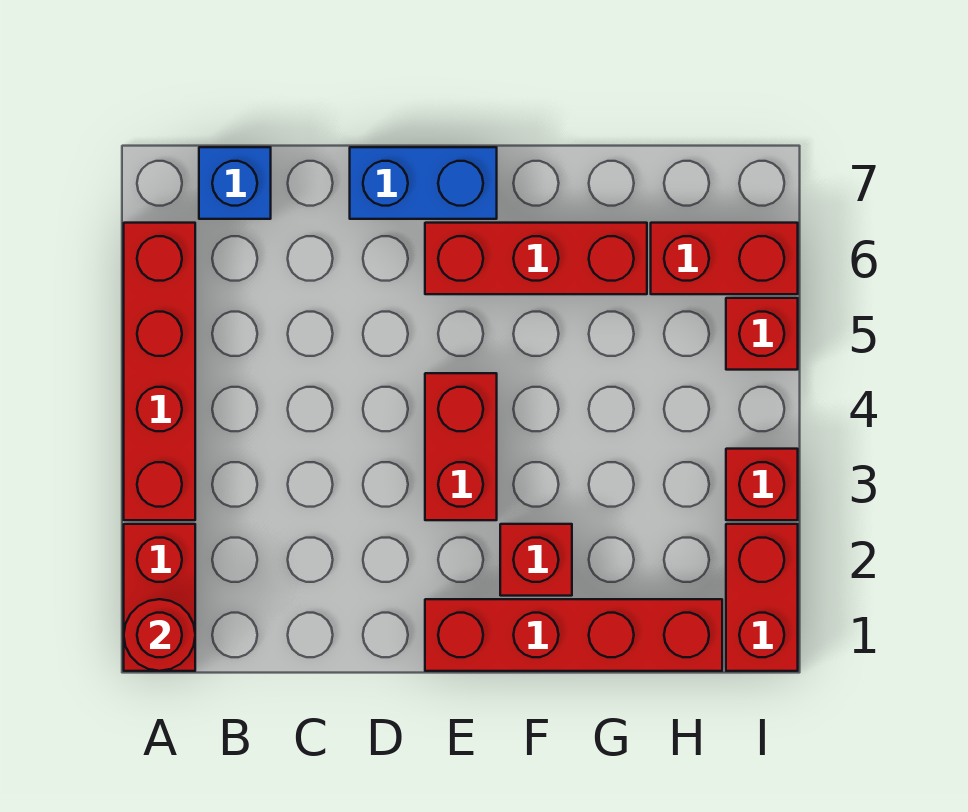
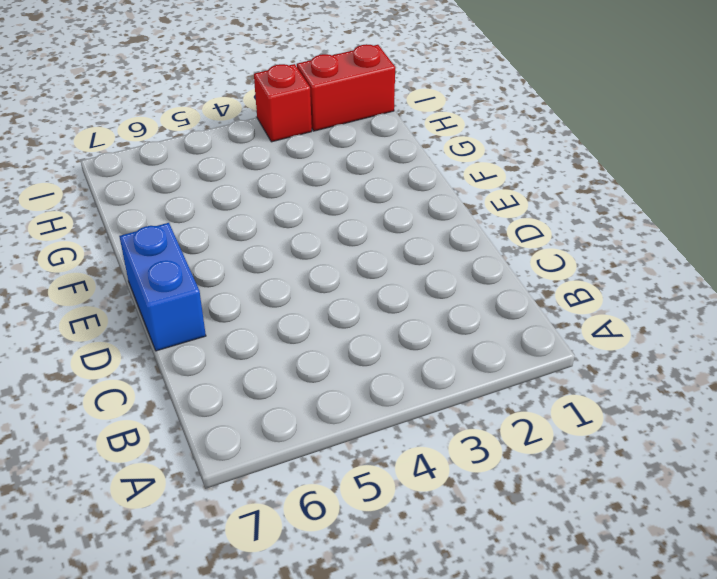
none -> red brick A1:A2 level 1
none -> red brick A3:A6 level 1
none -> blue brick B7 level 1

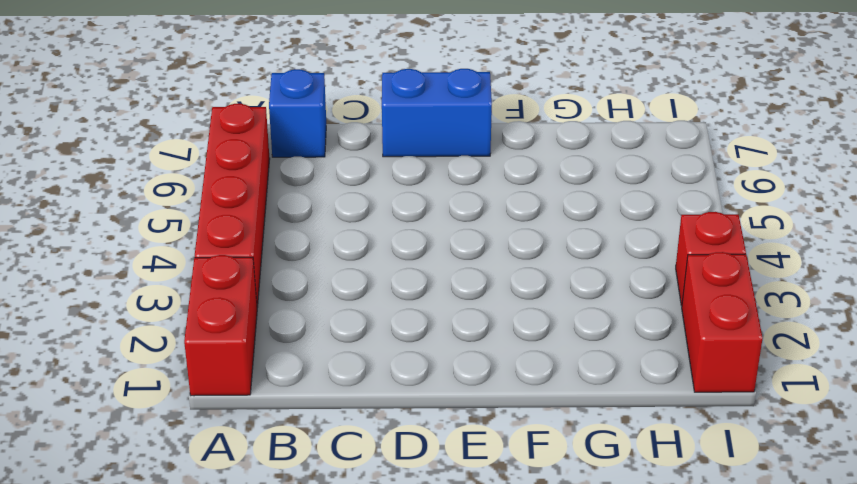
none -> red brick E1:H1 level 1
none -> red brick E3:E4 level 1
none -> red brick E6:G6 level 1

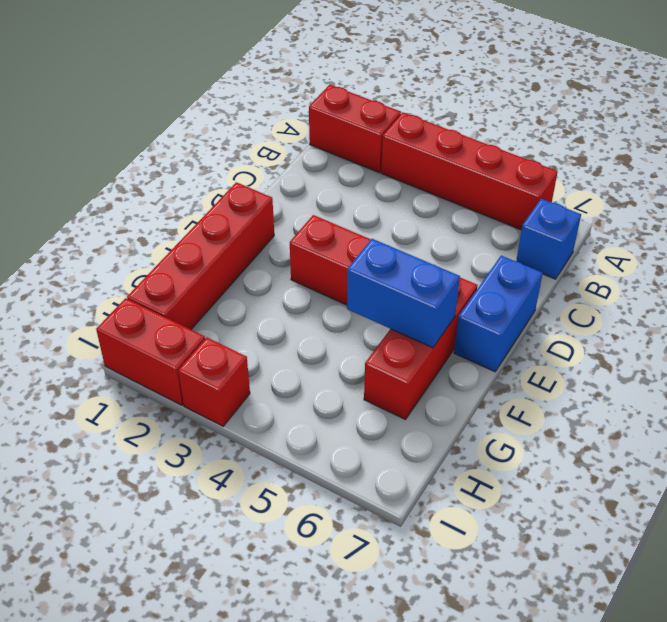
blue brick F5:F6 level 2 -> none
none -> red brick F2 level 1
none -> red brick H6:I6 level 1
none -> red brick I5 level 1

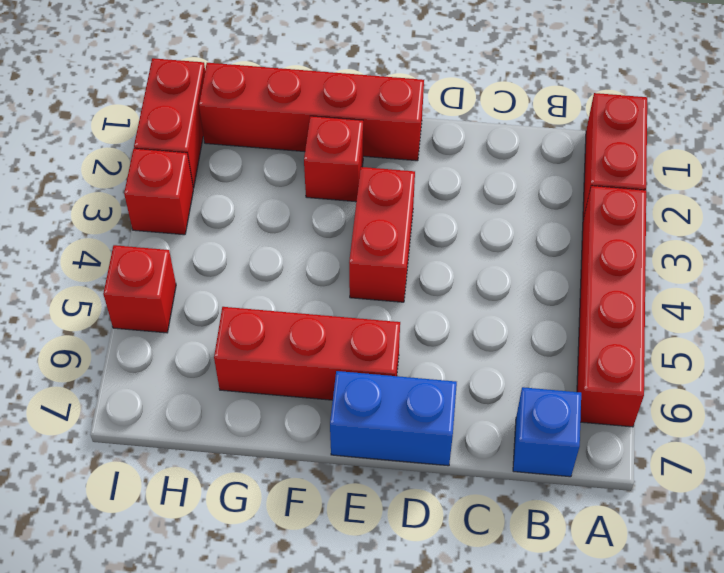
none -> red brick H6:I6 level 1
none -> red round brick A1 level 2

